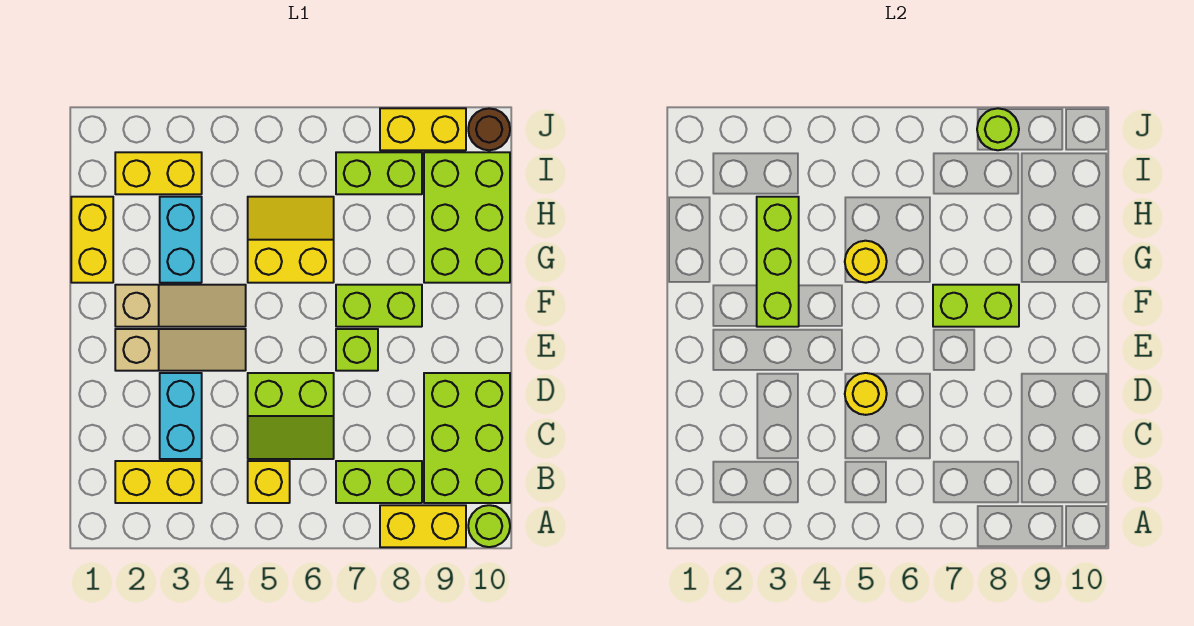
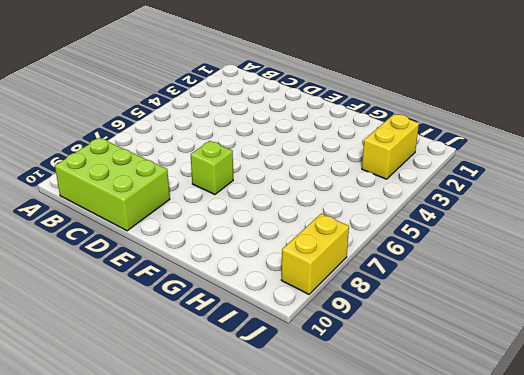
none -> yellow brick A8:A9 level 1
none -> lime round brick A10 level 1
none -> yellow brick B2:B3 level 1

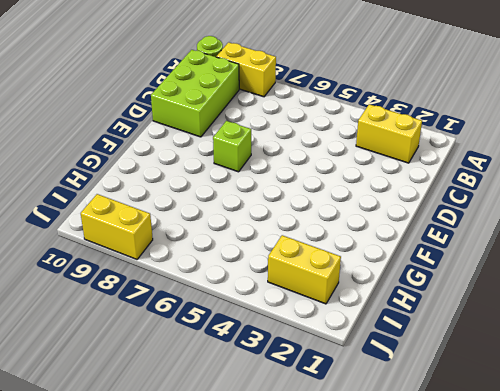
none -> yellow brick B5 level 1
none -> lime brick B7:B8 level 1
none -> cyan brick C3:D3 level 1

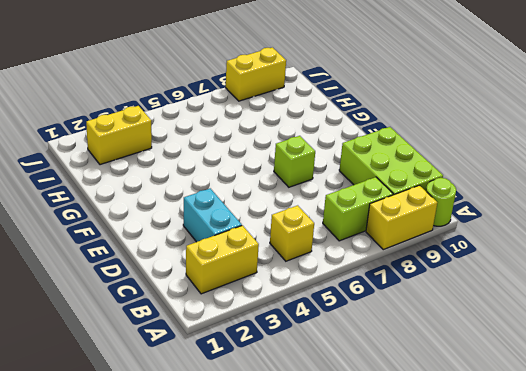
none -> lime slope C5:D6 level 1 top D
none -> tan slope E2:E4 level 1 top 2
none -> tan slope F2:F4 level 1 top 2

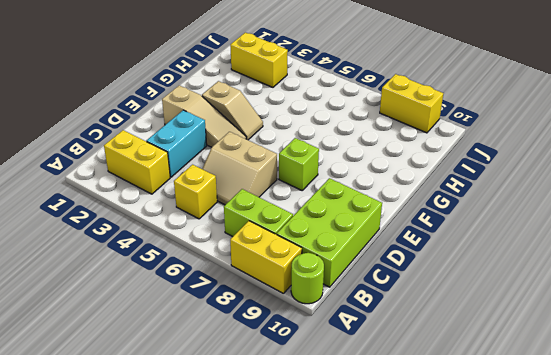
tan slope C5:D6 level 1 top D -> lime slope C5:D6 level 1 top D
tan slope F3:F4 level 1 top 3 -> tan slope F2:F4 level 1 top 2
none -> lime brick F7:F8 level 1
none -> yellow brick G1:H1 level 1
none -> cyan brick G3:H3 level 1

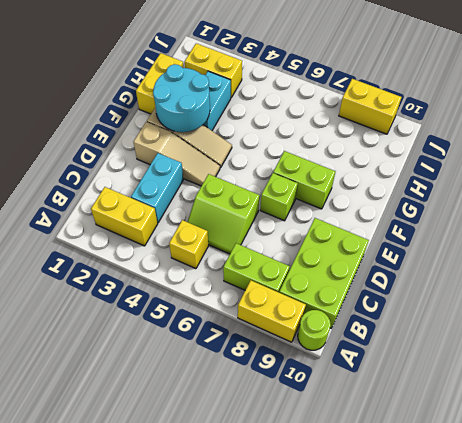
cyan round brick F2:G3 level 2 -> lime brick F3:H3 level 2
none -> yellow slope G5:H6 level 1 top G
none -> lime brick G9:I10 level 1
none -> lime brick I7:I8 level 1

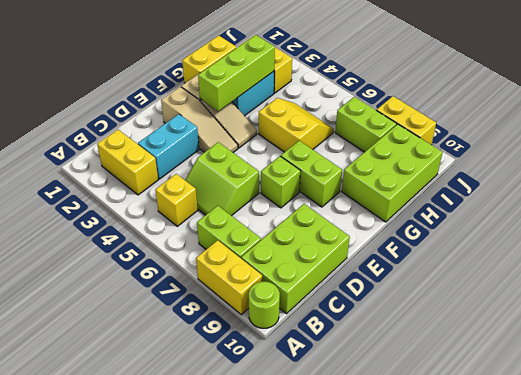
none -> brown round brick J10 level 1
none -> yellow round brick D5 level 2
none -> lime brick F7:F8 level 2

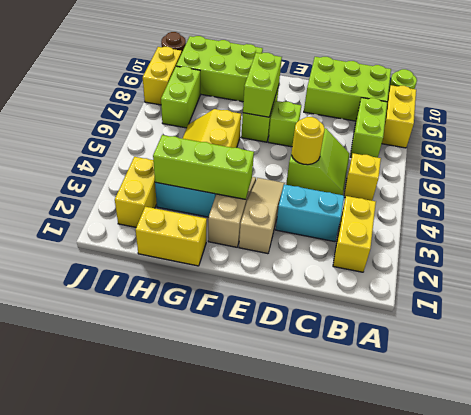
none -> yellow round brick G5 level 2
none -> lime round brick J8 level 2

